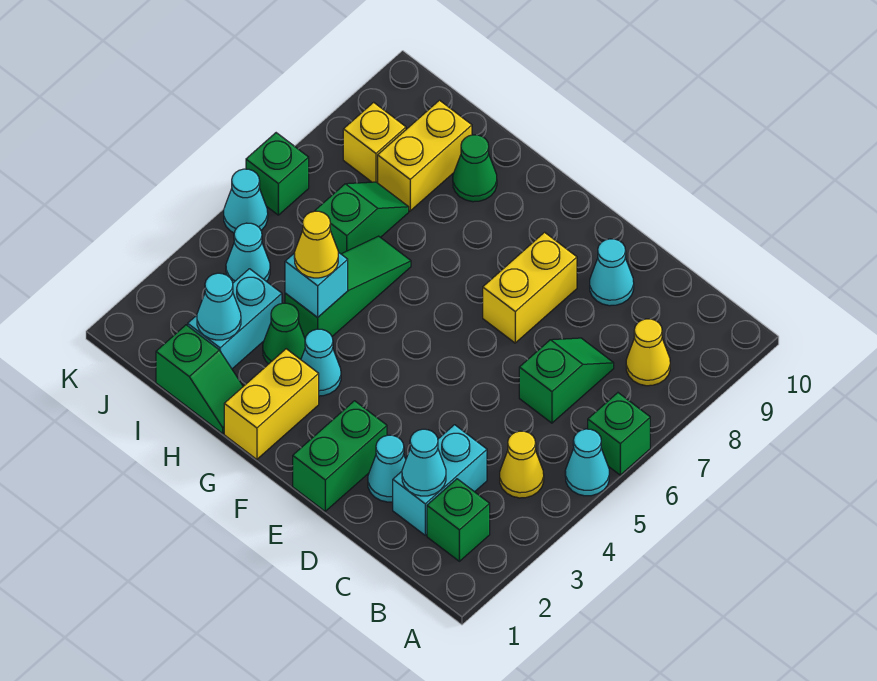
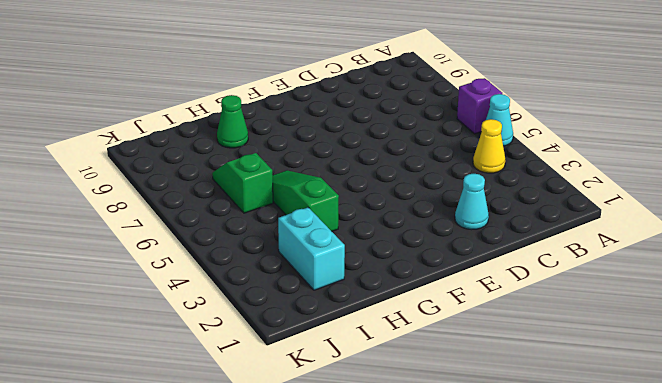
purple brick A6 level 1 -> green brick A6 level 1
none -> green brick B2 level 1
none -> yellow cone B8 level 1
none -> cyan brick C2:C3 level 1

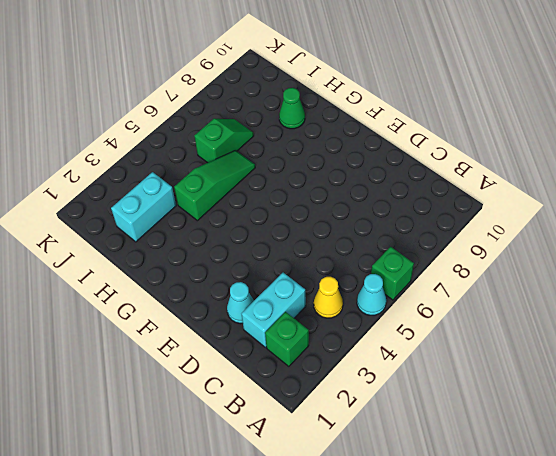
none -> yellow cone B8 level 1
none -> green slope C6:C7 level 1 top 6
none -> cyan cone D9 level 1

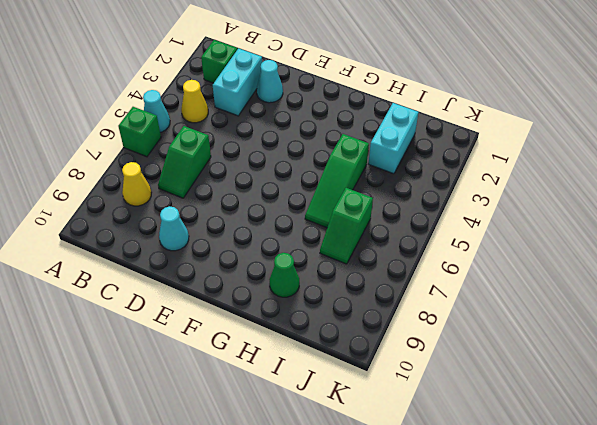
none -> green brick E1:E2 level 1
none -> yellow brick E7:E8 level 1
none -> yellow brick G1:G2 level 1

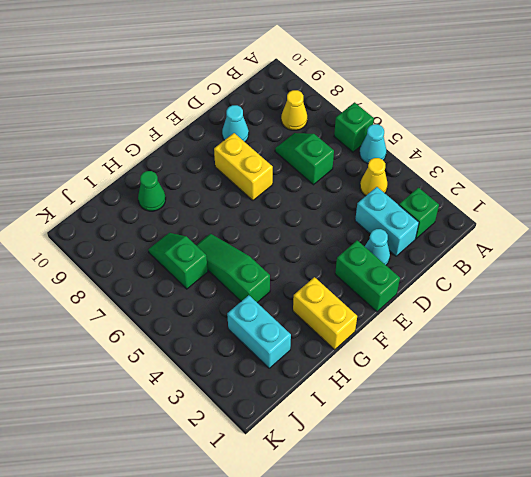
none -> cyan cone G3 level 1
none -> green slope H1:I1 level 1 top I
none -> green cone H3 level 1

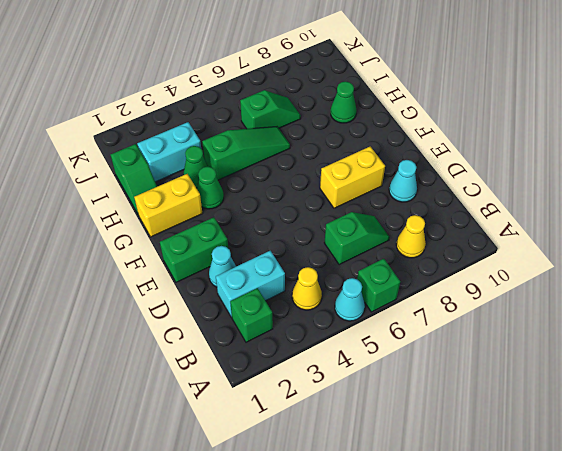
green cone G3 level 1 -> cyan cone G3 level 1
none -> yellow brick I8:I9 level 1
none -> cyan cone J4 level 1
none -> yellow brick J8 level 1

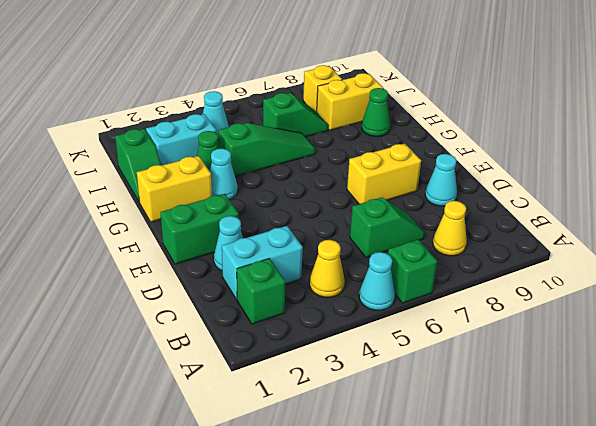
none -> cyan cone K5 level 1
none -> green brick K6 level 1
none -> cyan cone C2 level 2

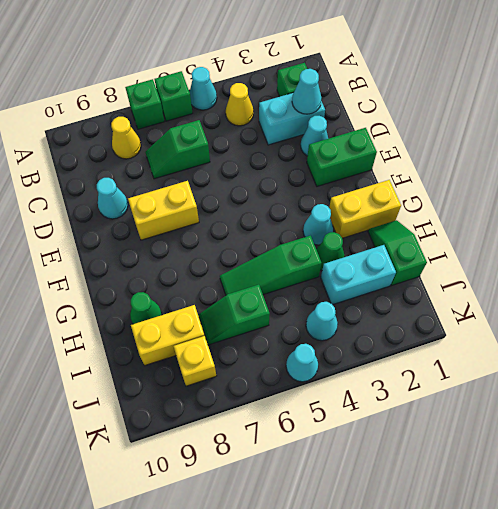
green brick A7 level 1 -> green brick K6 level 1
none -> cyan brick H4 level 2
none -> cyan cone I2 level 2
none -> yellow cone H4 level 3

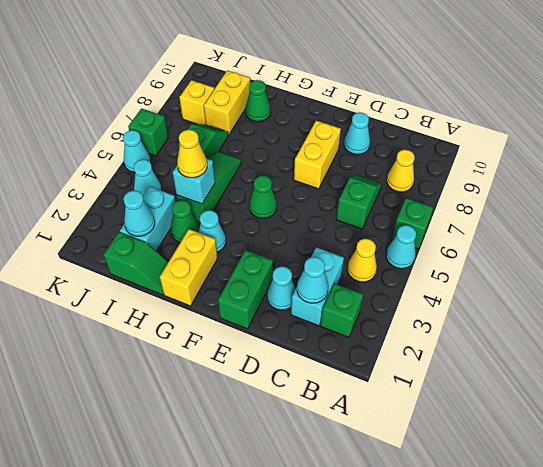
green cone F5 level 1 -> none

